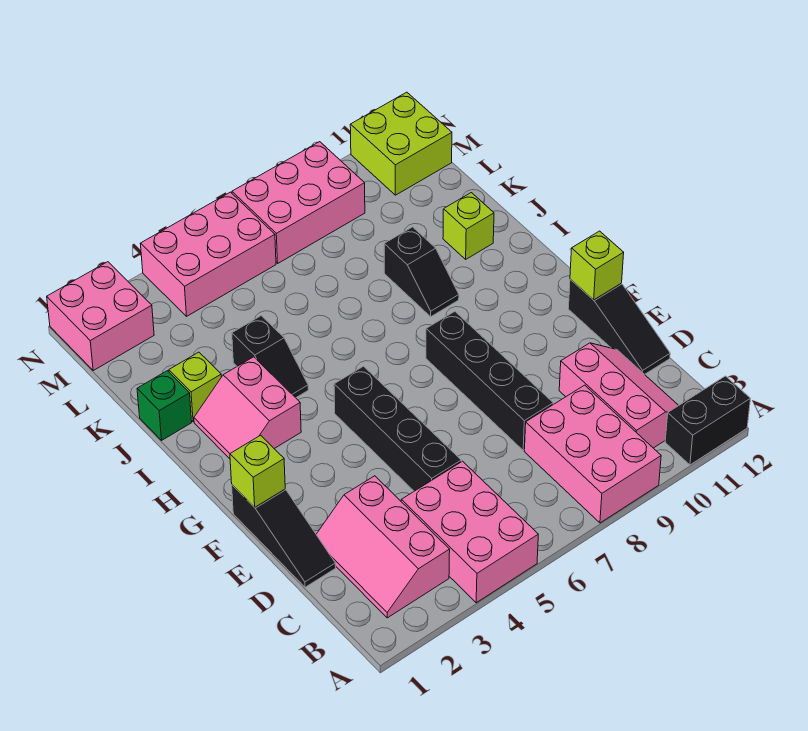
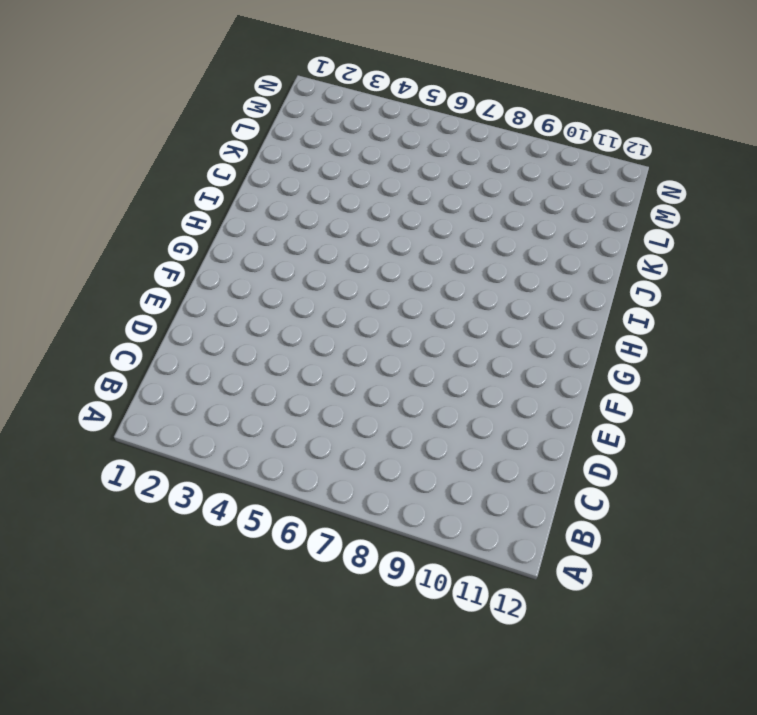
none -> pink brick A4:C5 level 1
none -> pink brick A8:C9 level 1
none -> black brick A11:A12 level 1

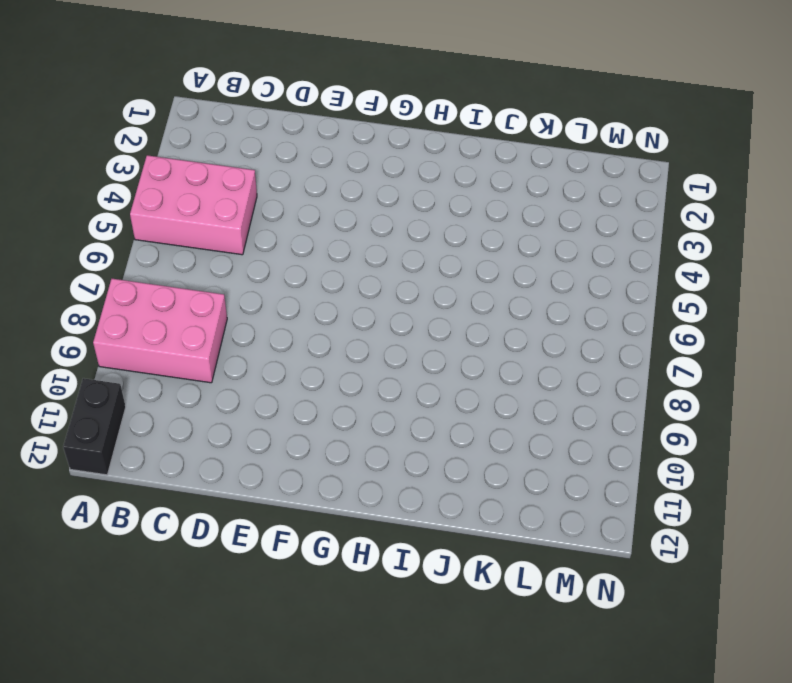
none -> pink slope B2:D3 level 1 top 3
none -> pink slope B10:D11 level 1 top 10
none -> black slope D1:F1 level 1 top F

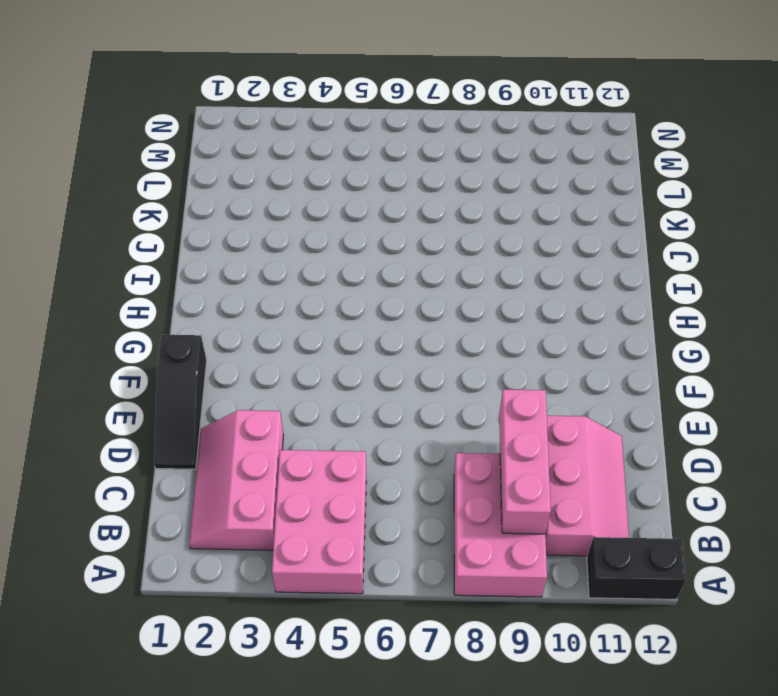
pink brick B9:D9 level 2 -> none
none -> black brick D5:G5 level 1
none -> black brick D8:G8 level 1
none -> black slope D12:F12 level 1 top F

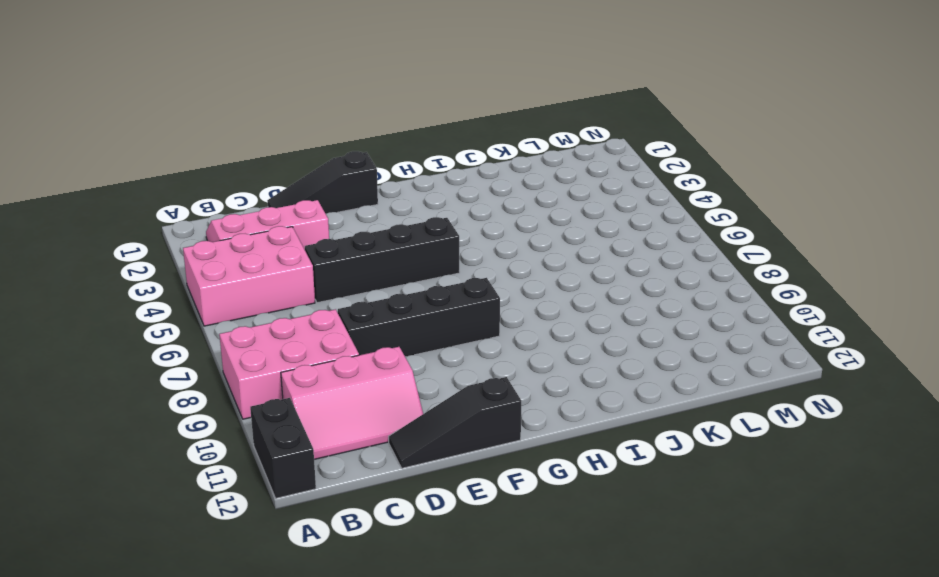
none -> pink slope H2:I3 level 1 top 3
none -> black slope I4:J4 level 1 top J
none -> black slope I9:J9 level 1 top J

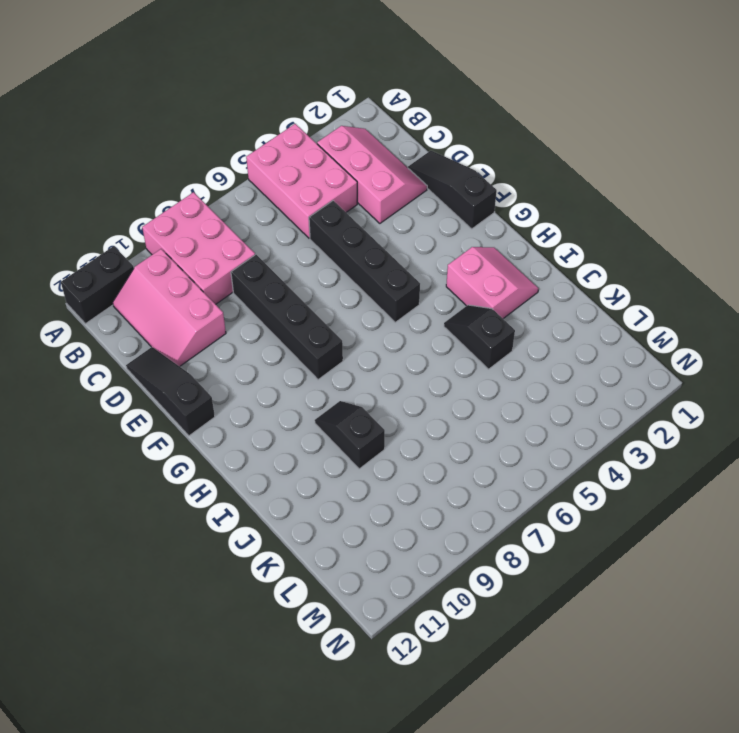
none -> green brick J1 level 1
none -> lime brick J2 level 1
none -> lime brick J11 level 1

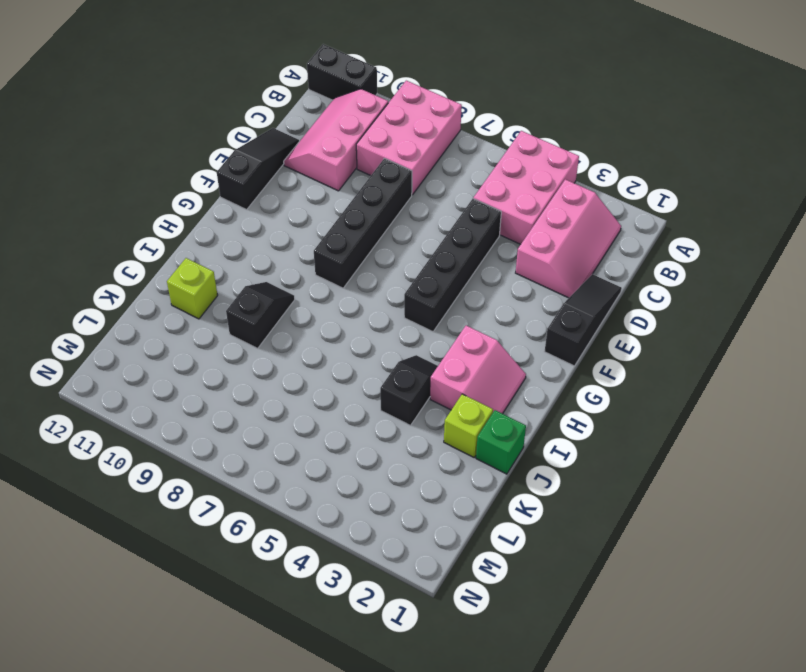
none -> pink brick M1:N2 level 1
none -> pink brick M4:N6 level 1
none -> pink brick M7:N9 level 1

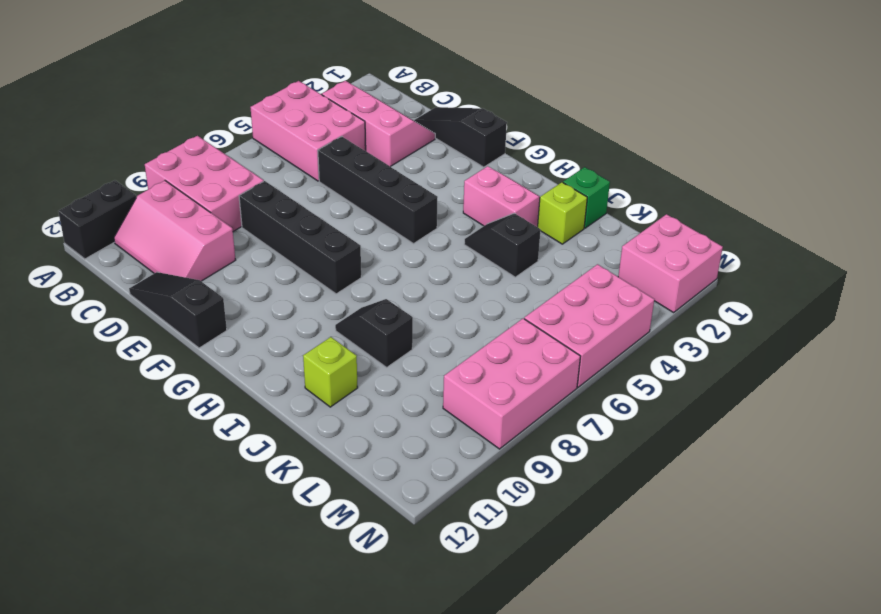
none -> lime brick M11:N12 level 1
none -> lime brick F1 level 2
none -> lime brick F12 level 2

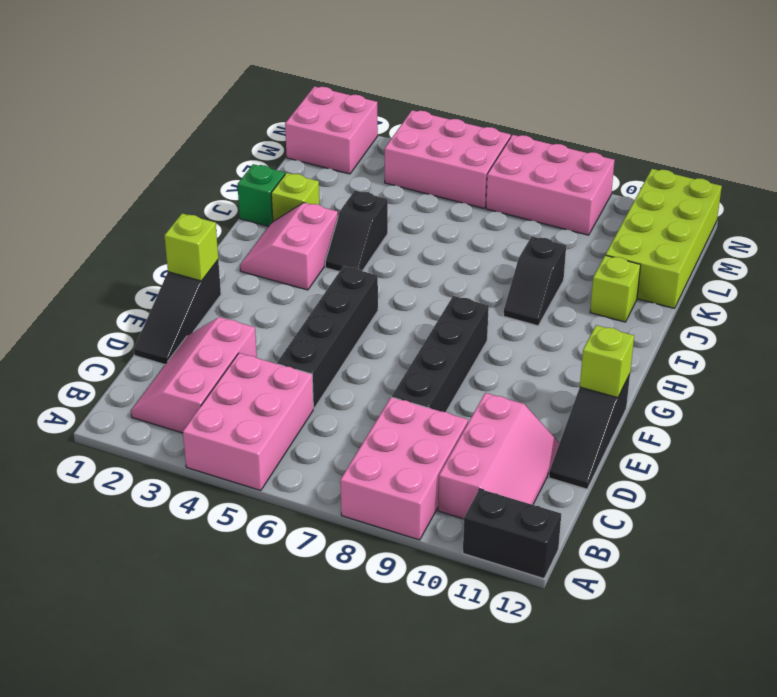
lime brick K11:N12 level 1 -> lime brick M11:N12 level 1

